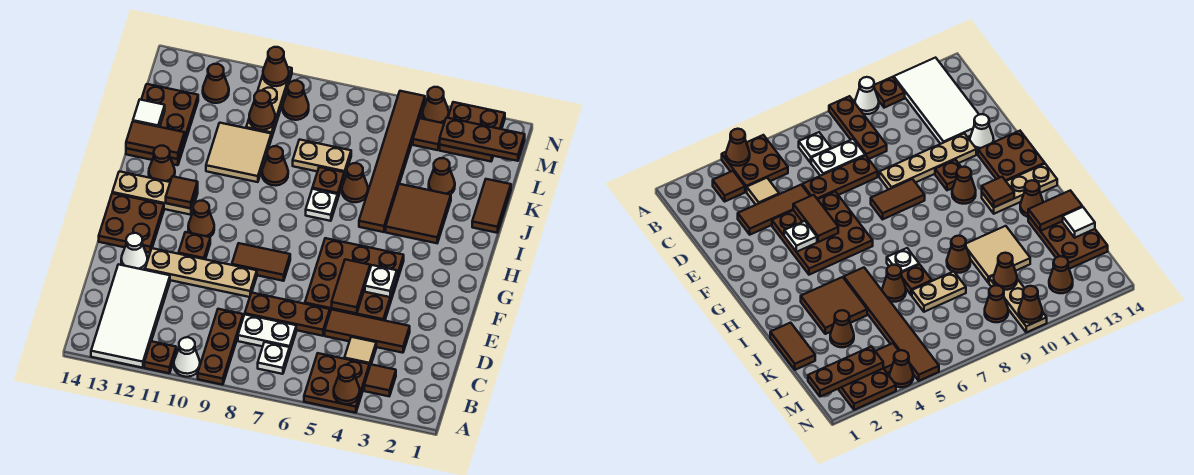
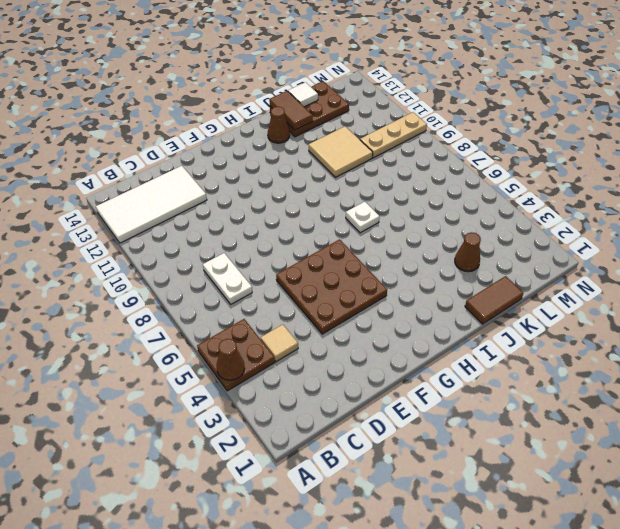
none -> brown plate A9:C9 level 1
none -> white cone A10 level 1
none -> brown plate A11 level 1
none -> brown tile B3 level 1

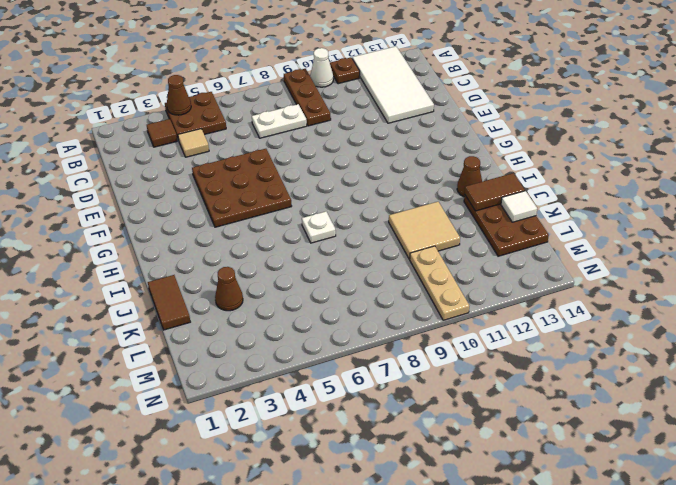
none -> white plate B7 level 1
none -> brown tile D3:D5 level 1
none -> brown plate D6:D8 level 1
none -> tan plate E9:E12 level 1

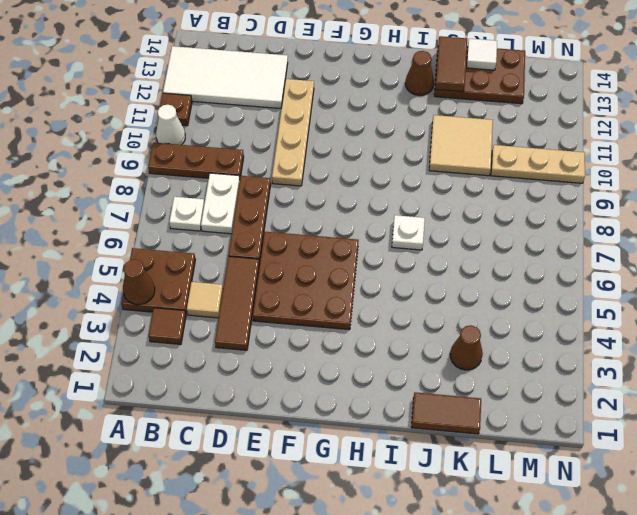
none -> white cone E13 level 1
none -> brown tile F8:F9 level 1
none -> brown plate F11 level 1
none -> brown plate F13:G14 level 1

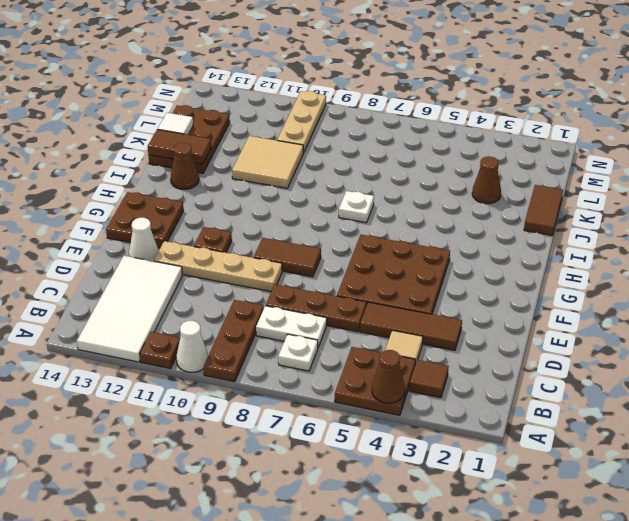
none -> brown cone G11 level 1
none -> tan plate H12:H14 level 1
none -> brown tile I3:J4 level 1
none -> brown tile I5:N5 level 1

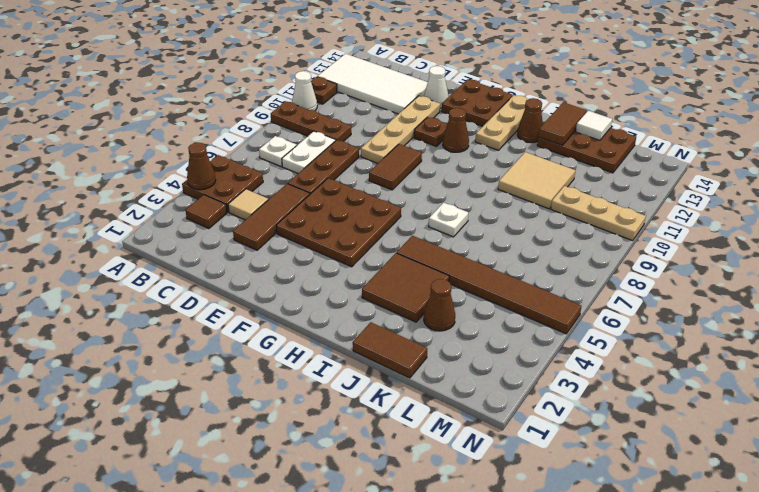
none -> brown cone J6 level 1
none -> brown plate J7 level 1
none -> brown cone J9 level 1
none -> tan plate K7:K8 level 1

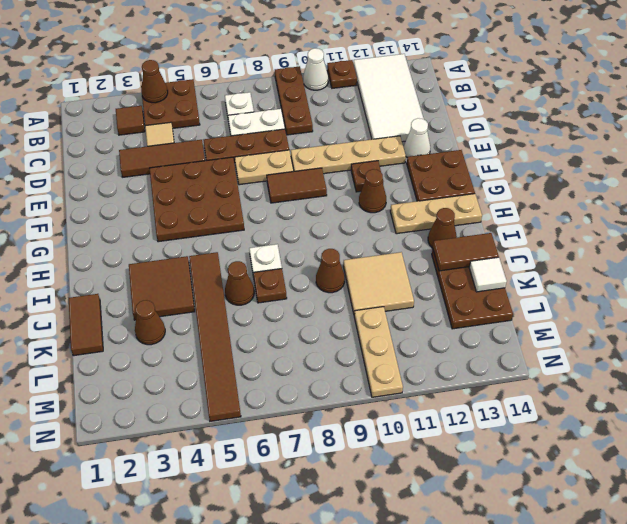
tan plate E7:E8 level 1 -> tan plate K7:K8 level 1
none -> brown plate M2:N3 level 1
none -> brown tile M4 level 1
none -> brown cone M9 level 1
none -> brown cone M12 level 1

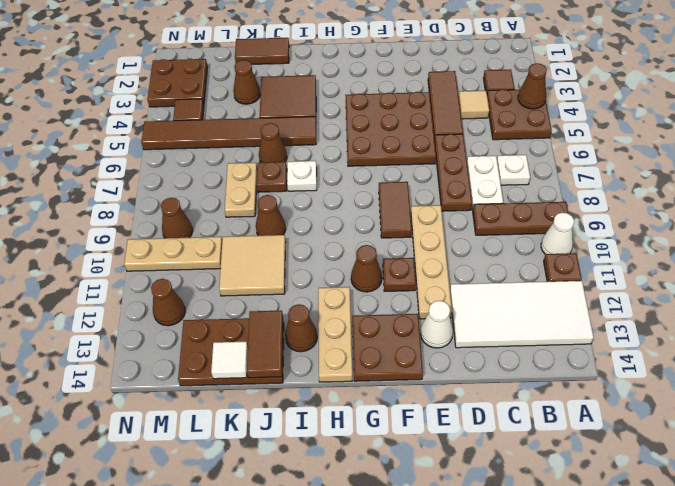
none -> brown cone N4 level 1
none -> brown tile E5:F5 level 2
none -> white plate F4 level 2
none -> brown tile H12 level 2

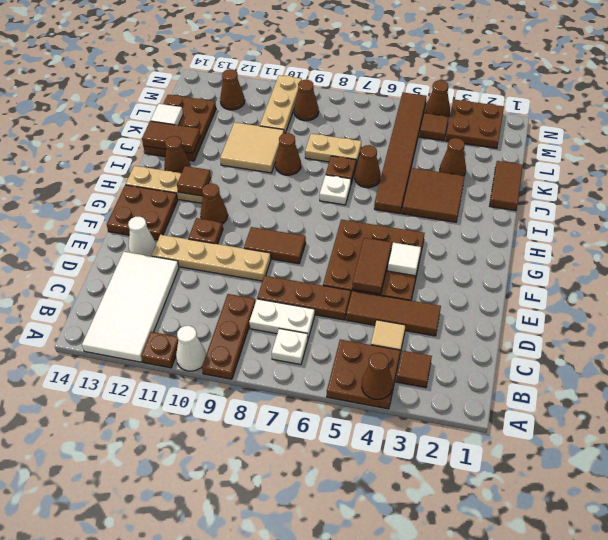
white tile F4 level 2 -> white plate F4 level 2
none -> brown cone L10 level 2
none -> brown plate M1:M3 level 2
none -> brown cone N10 level 2

